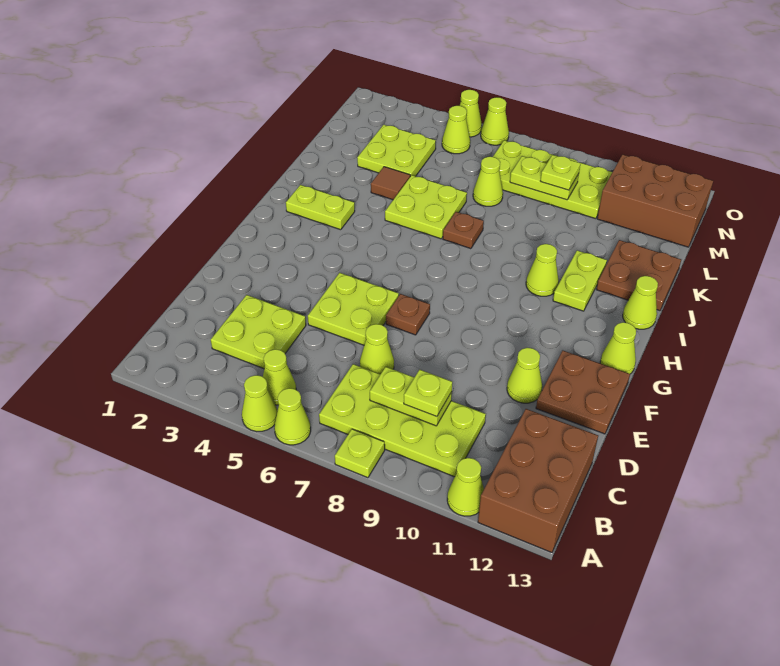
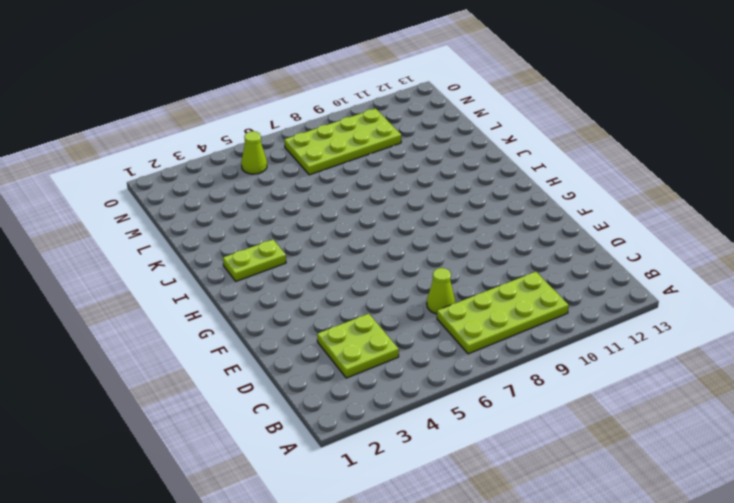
none -> lime cone A5 level 1
none -> lime cone A6 level 1
none -> lime plate A8 level 1
none -> lime cone A11 level 1

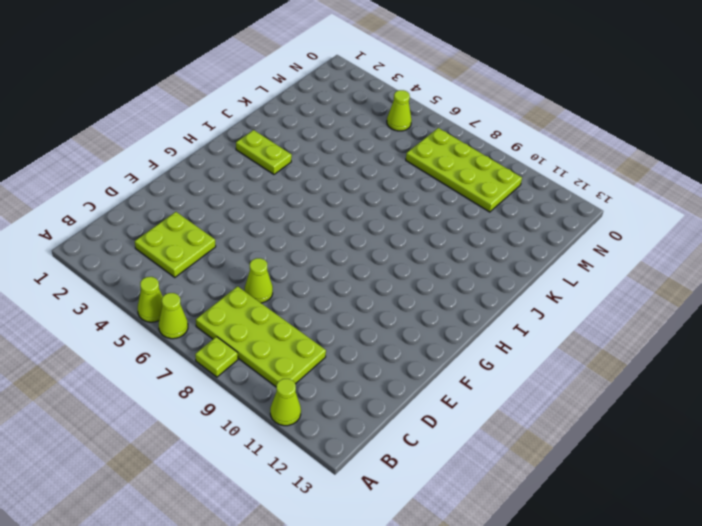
none -> brown brick A12:C13 level 1
none -> lime cone B5 level 1
none -> lime plate E5:F6 level 1
none -> lime cone E11 level 1

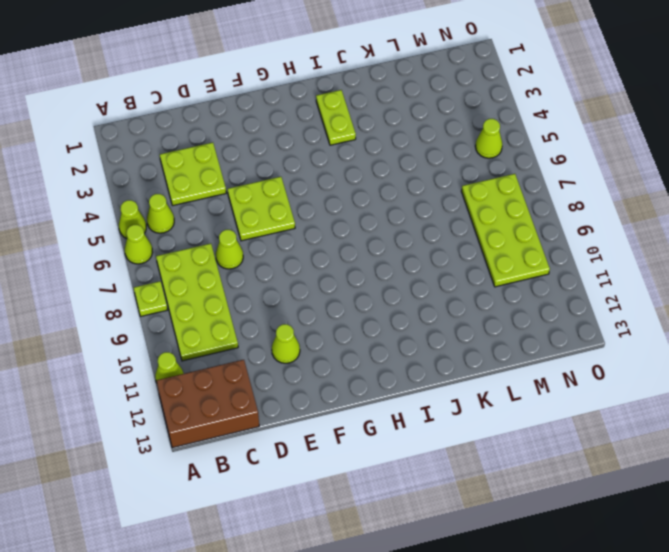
none -> brown plate E12:F13 level 1
none -> brown plate F7 level 1
none -> lime cone G13 level 1
none -> lime cone I10 level 1

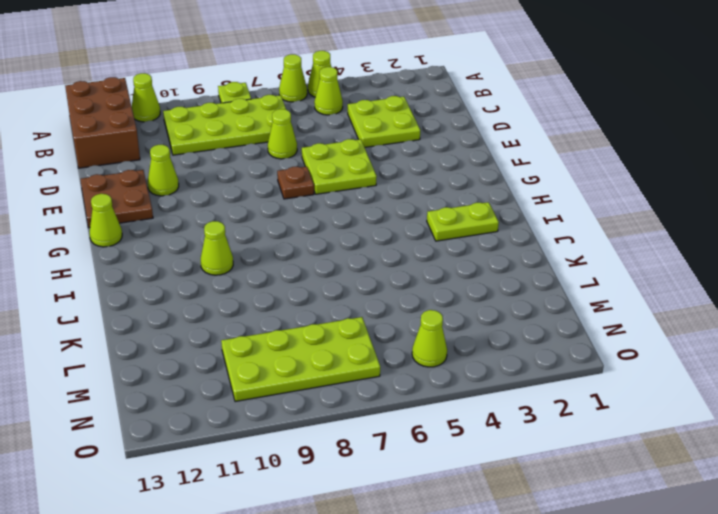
none -> lime plate I11:J11 level 1
none -> lime cone I13 level 1
none -> lime plate J5:K6 level 1
none -> brown plate J7 level 1

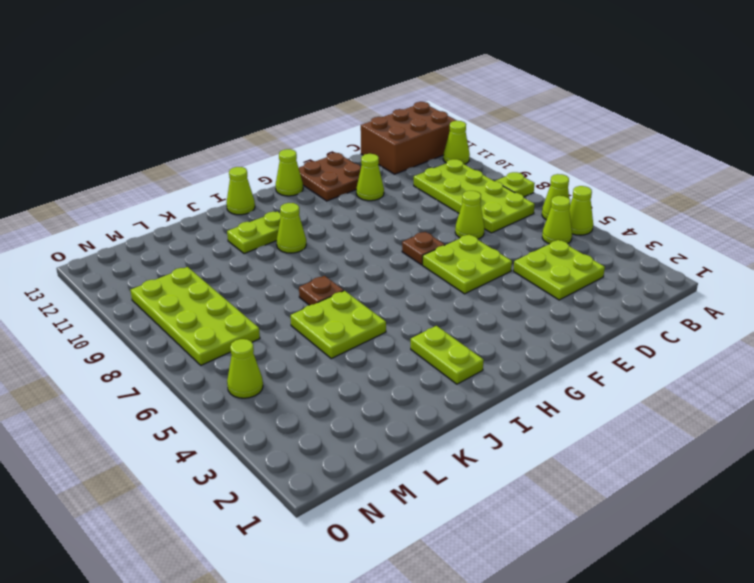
none -> brown plate J12:K13 level 1
none -> brown tile K4 level 1
none -> lime plate L3:M4 level 1
none -> lime cone L7 level 1

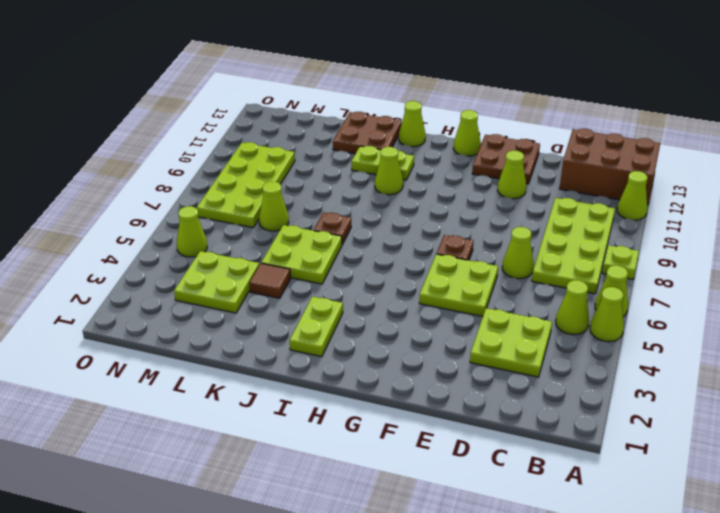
none -> brown brick M11:N13 level 1
none -> lime cone O5 level 1
none -> lime cone O6 level 1
none -> lime plate C8:C9 level 2

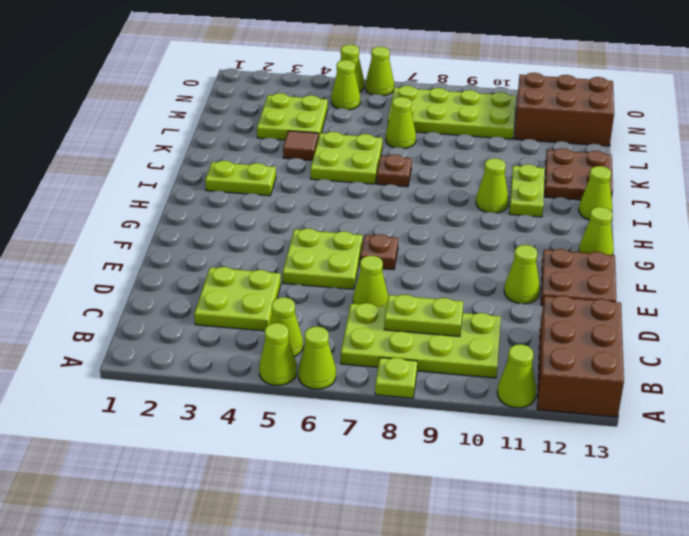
none -> lime plate M8:M9 level 2
none -> lime plate C9 level 3
none -> lime plate M9 level 3

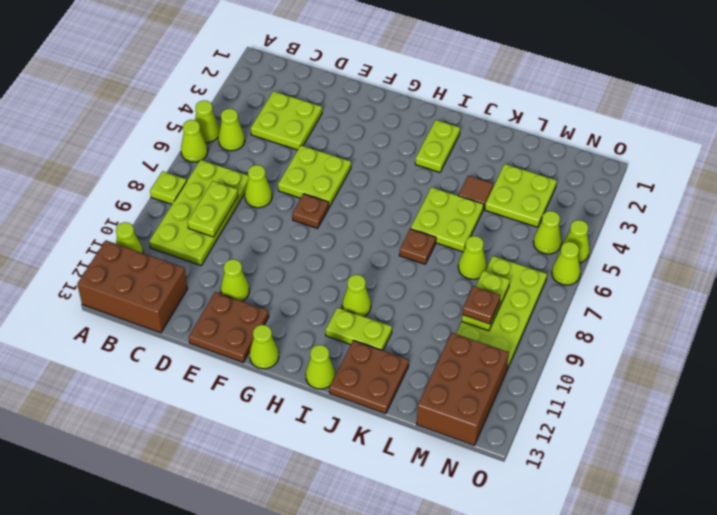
brown plate M9 level 3 -> lime plate M9 level 3
none -> lime plate C9 level 3

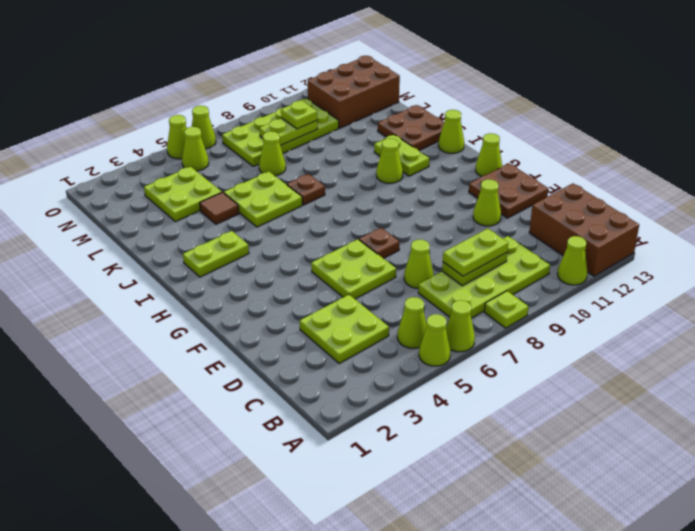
lime plate C8:C9 level 3 -> lime plate C9 level 3

